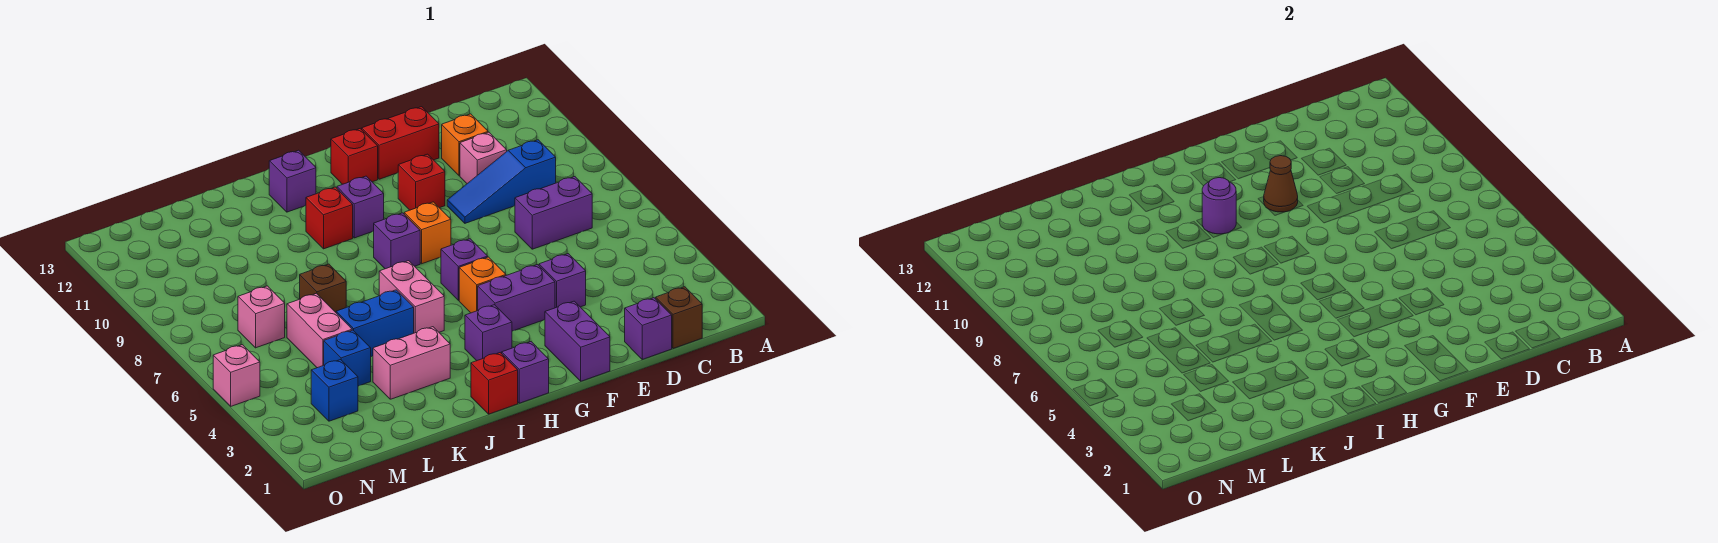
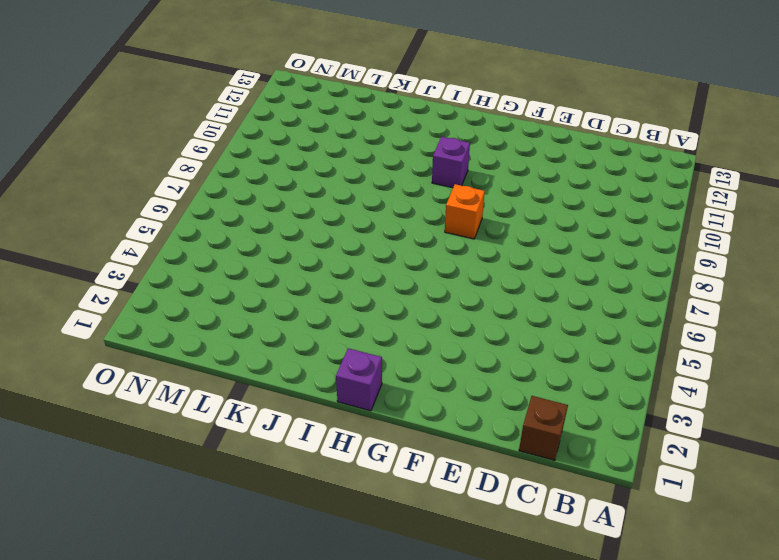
none -> purple brick C7:D7 level 1
none -> blue slope C9:E9 level 1 top C
none -> purple brick D1 level 1
none -> pink brick D10 level 1

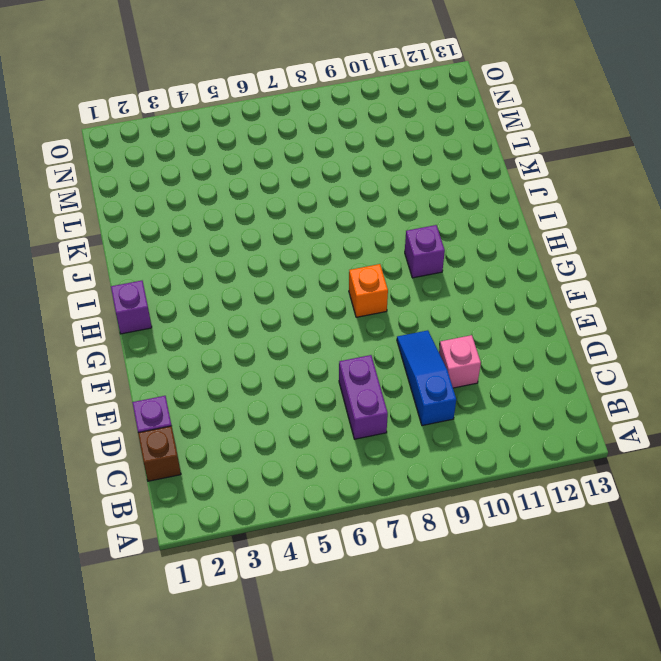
none -> orange brick D11 level 1
none -> purple brick E4 level 1
none -> red brick E12:F12 level 1
none -> purple brick F1:F2 level 1

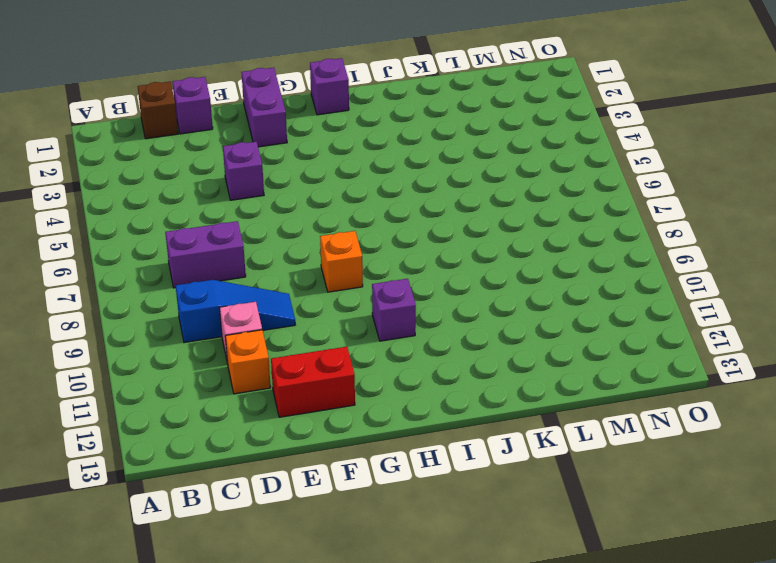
none -> purple brick F4:G4 level 1
none -> red brick F10 level 1
none -> orange brick G5 level 1
none -> purple brick G6 level 1

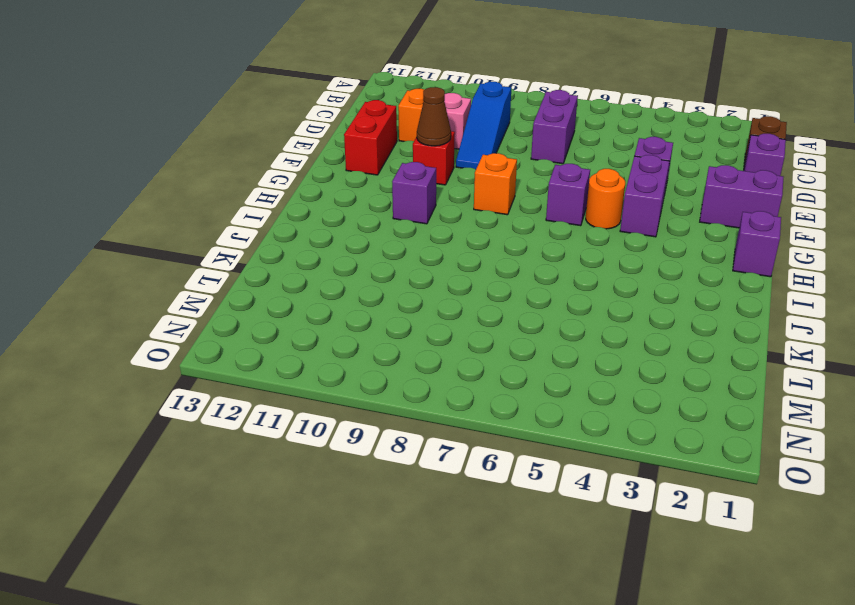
orange round brick G5 level 1 -> orange brick G5 level 1
none -> red brick G12 level 1
none -> purple brick H3 level 1
none -> purple brick H8 level 1
none -> red brick I1 level 1

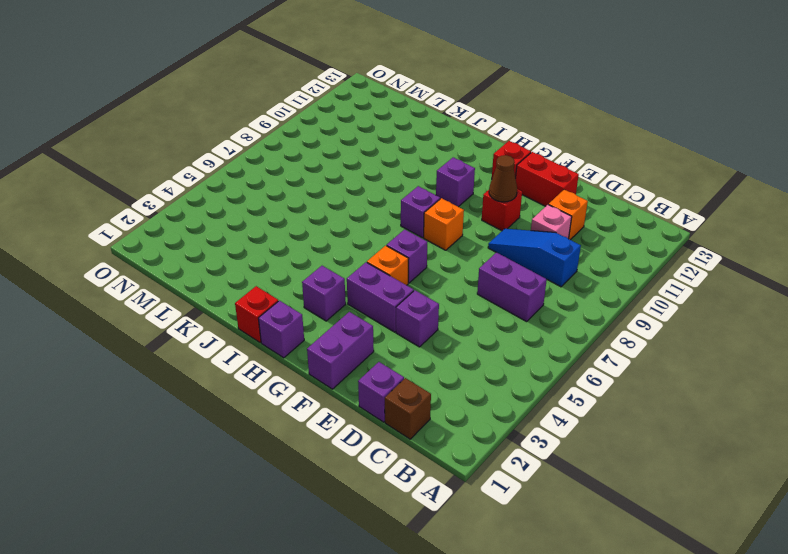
none -> pink brick I5:I6 level 1
none -> red brick I10 level 1
none -> purple brick I12 level 1
none -> pink brick J3:K3 level 1

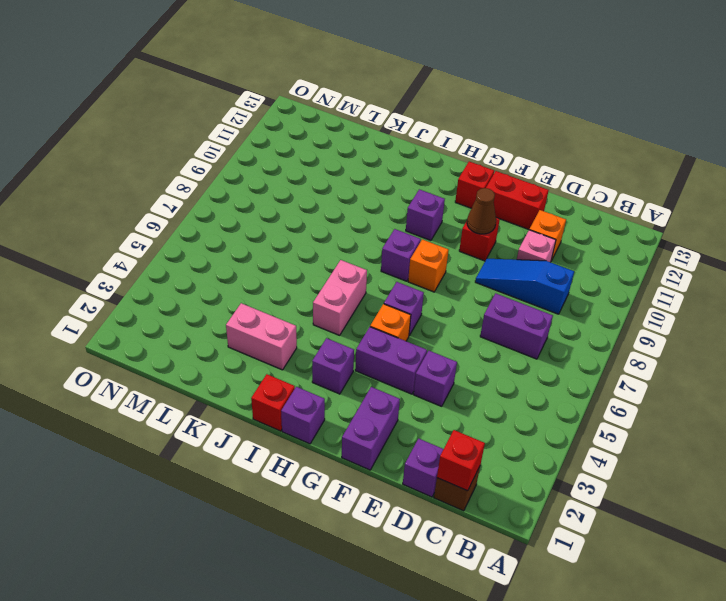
red brick C1 level 2 -> red brick I10 level 1
none -> purple brick I12 level 1
none -> blue brick J5:K5 level 1
none -> brown brick K7 level 1
none -> blue brick L4 level 1

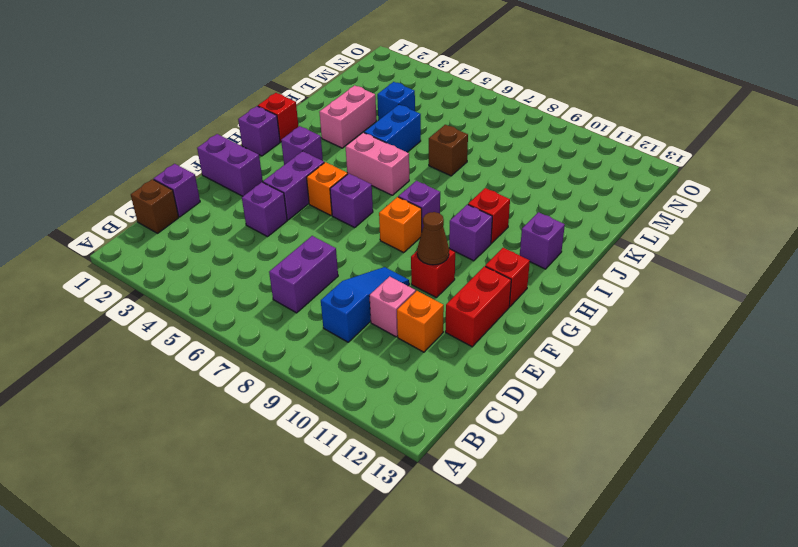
none -> pink brick L5:L6 level 1
none -> blue brick M3 level 1
none -> pink brick M7 level 1
none -> pink brick O5 level 1

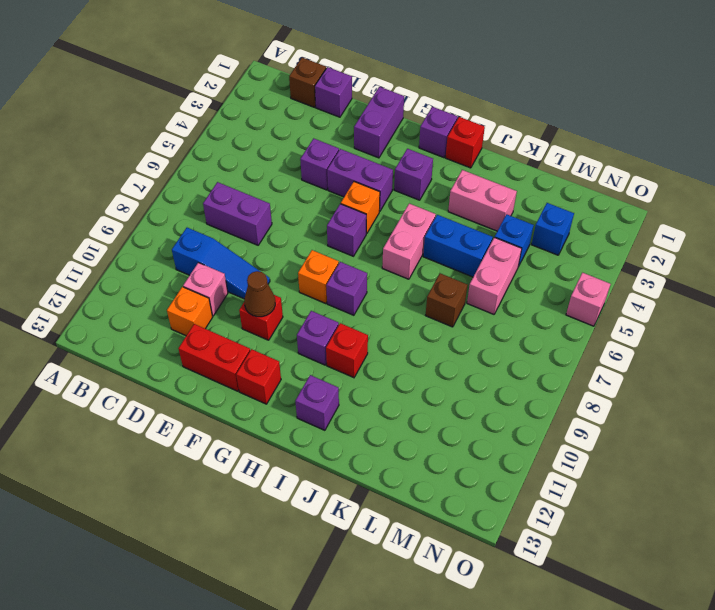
none -> pink brick M7 level 1
none -> purple round brick H10 level 2

